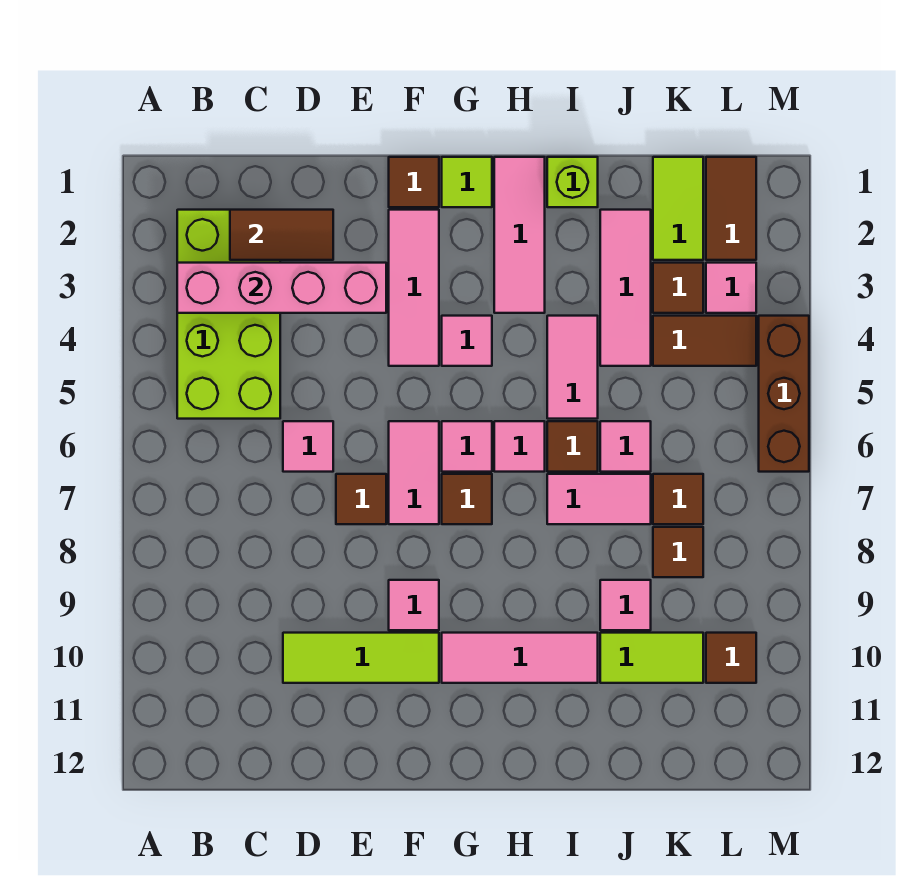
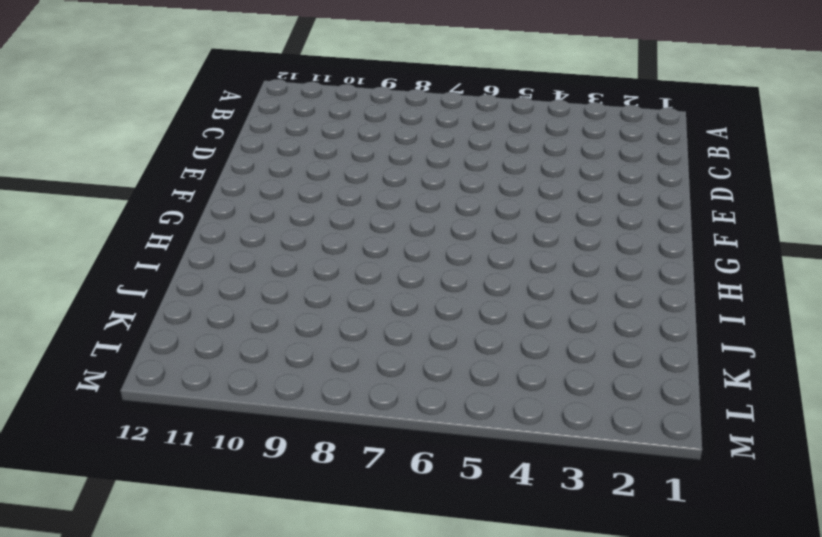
none -> lime brick B2:C5 level 1
none -> pink tile D6 level 1
none -> lime tile D10:F10 level 1
none -> brown tile E7 level 1

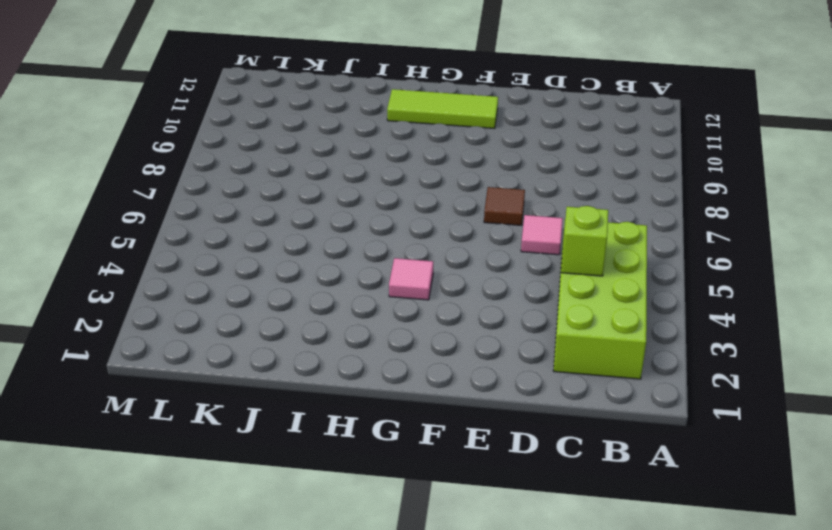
lime brick C4 level 2 -> lime brick I1 level 1
lime tile F11:H11 level 1 -> lime tile D10:F10 level 1
none -> brown tile F1 level 1
none -> pink tile F2:F4 level 1
none -> pink tile F6:F7 level 1
none -> pink tile F9 level 1

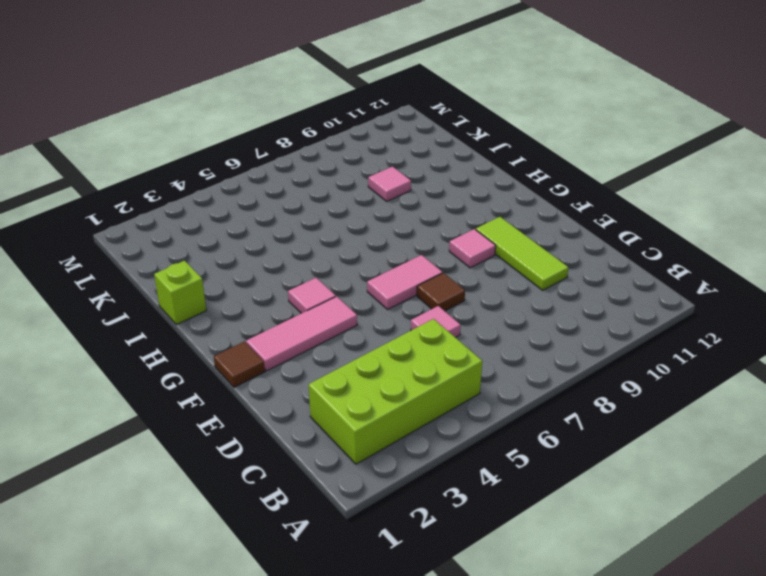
none -> lime tile G1 level 1
none -> pink tile G6 level 1
none -> brown tile G7 level 1
none -> pink tile G10:I10 level 1

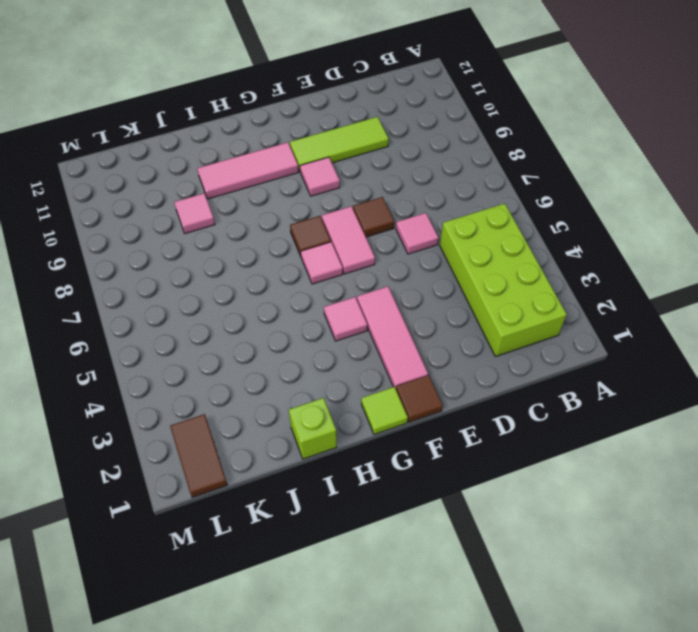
none -> pink tile H1:H3 level 1
none -> pink tile H6 level 1
none -> pink tile I4:I5 level 1
none -> brown tile I6 level 1

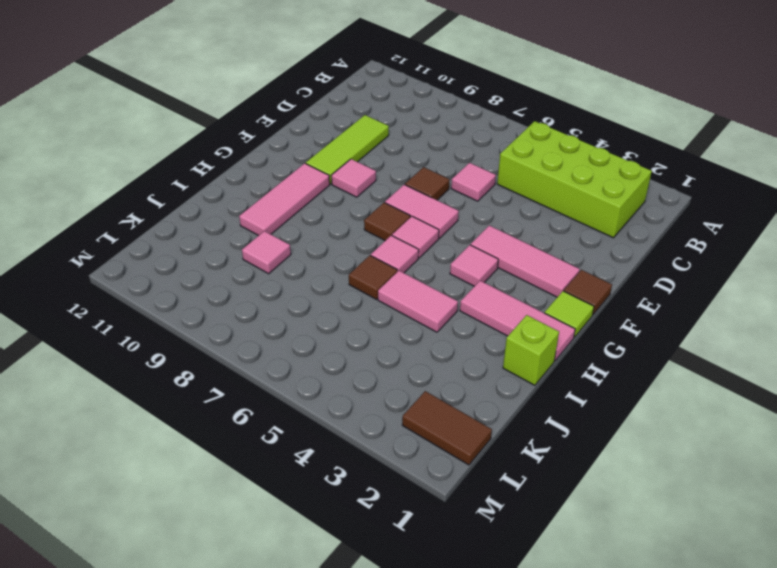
none -> pink tile I7:J7 level 1
none -> pink tile J2:J4 level 1
none -> pink tile J6 level 1
none -> lime tile J10:K10 level 1

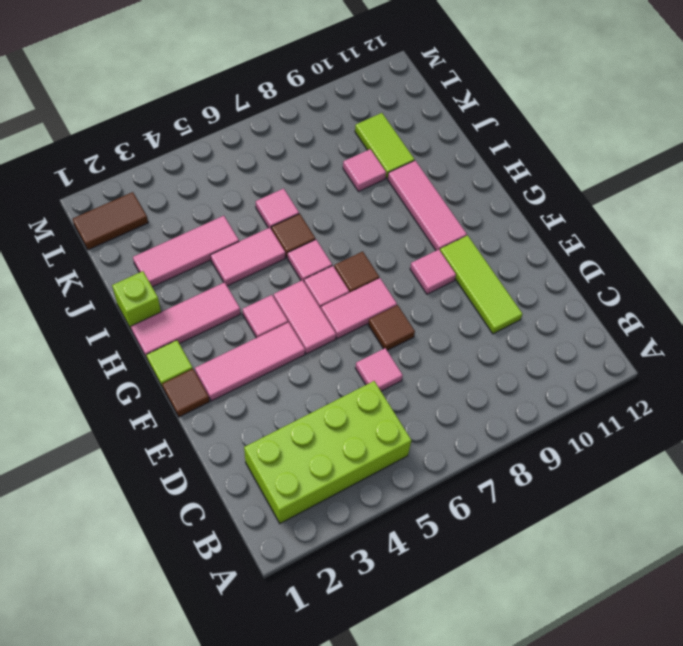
pink tile F5:G5 level 1 -> pink tile I7:J7 level 1
none -> lime tile K1:K2 level 1
none -> brown tile K3 level 1
none -> brown tile K4:L4 level 1
none -> brown tile K7 level 1

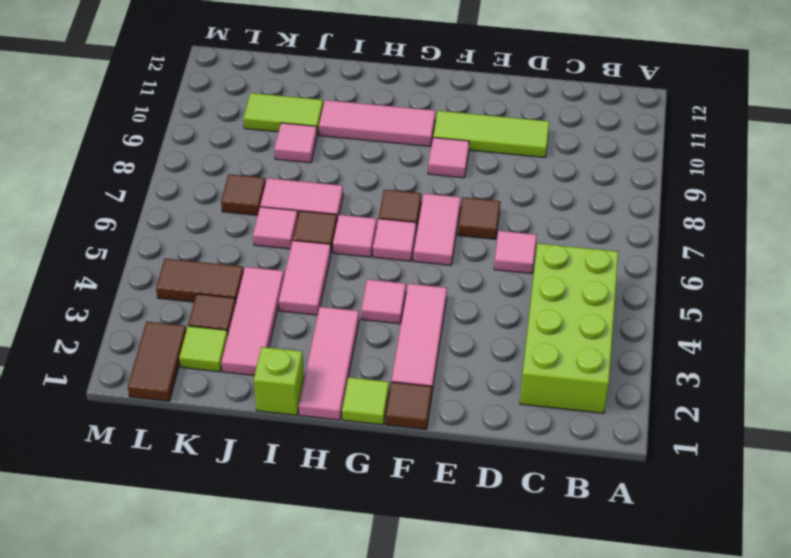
lime tile K2 level 1 -> lime tile K1:K2 level 1
none -> brown tile K8 level 1
none -> pink tile L3 level 1
none -> brown tile L10 level 1
none -> brown brick M4:M6 level 1

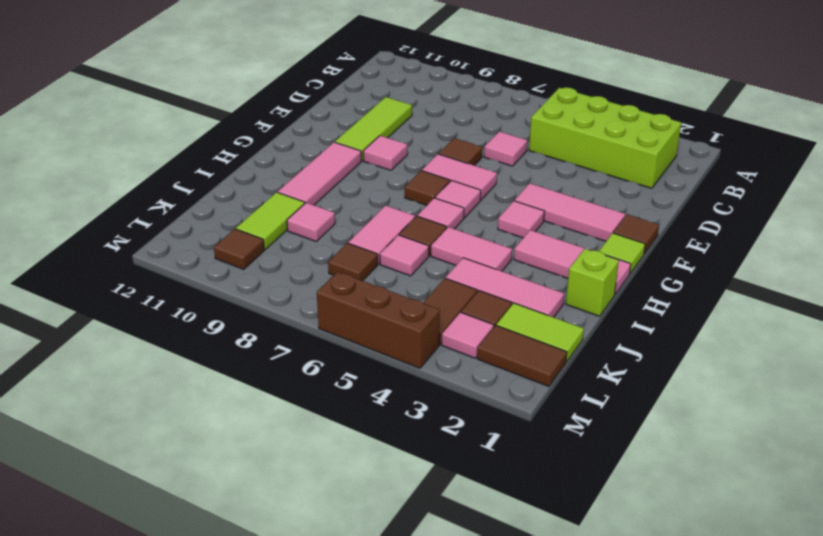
none -> brown tile K8 level 1
none -> pink brick B3:E3 level 2
none -> brown tile C2:D2 level 2

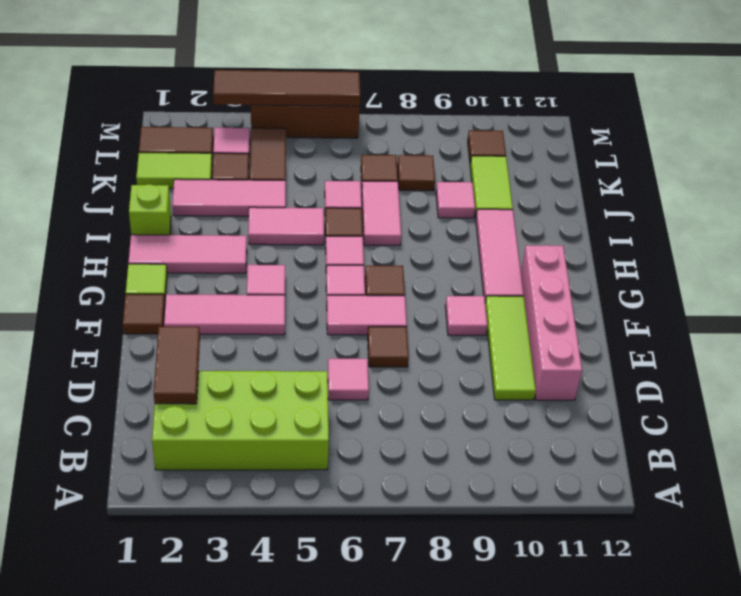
pink brick D11:G11 level 1 -> pink brick B3:E3 level 2
brown tile M3:M6 level 2 -> none

